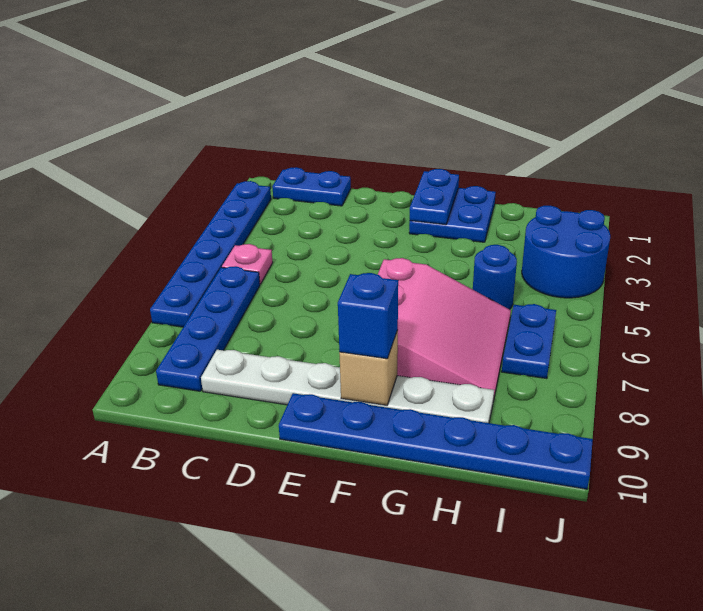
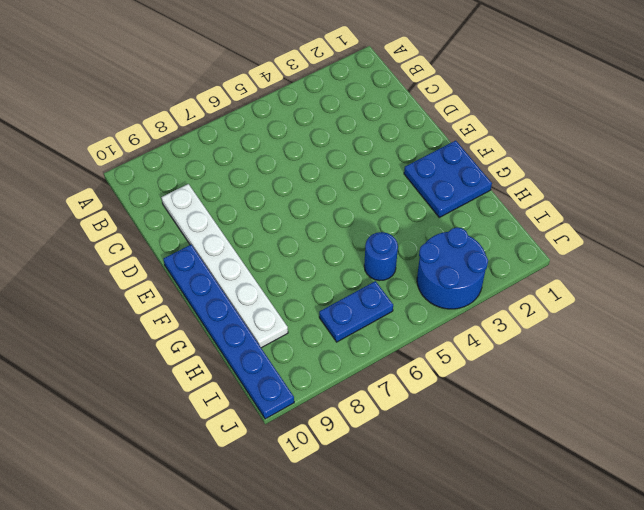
none -> blue plate A2:A7 level 1
none -> blue plate B1:C1 level 1
none -> pink plate B5 level 1

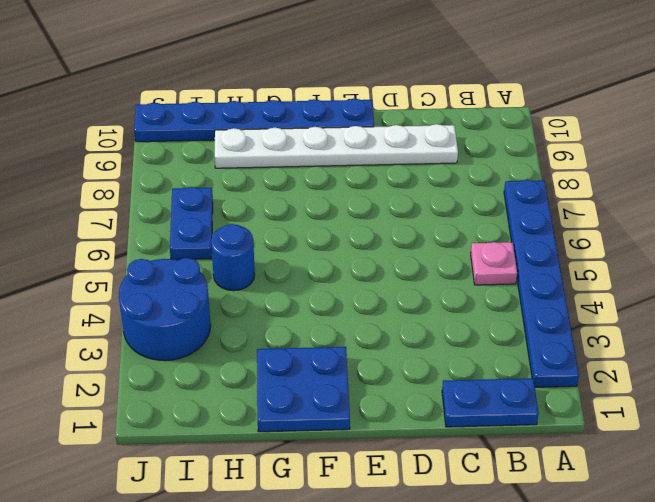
none -> blue plate B6:B9 level 1
none -> pink slope F6:H8 level 1 top F
none -> blue plate F1:F2 level 2

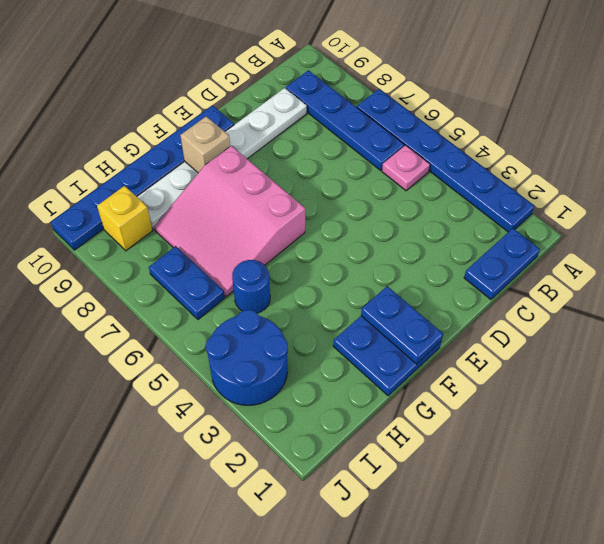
yellow brick I9 level 1 -> none
none -> blue brick F9 level 3

